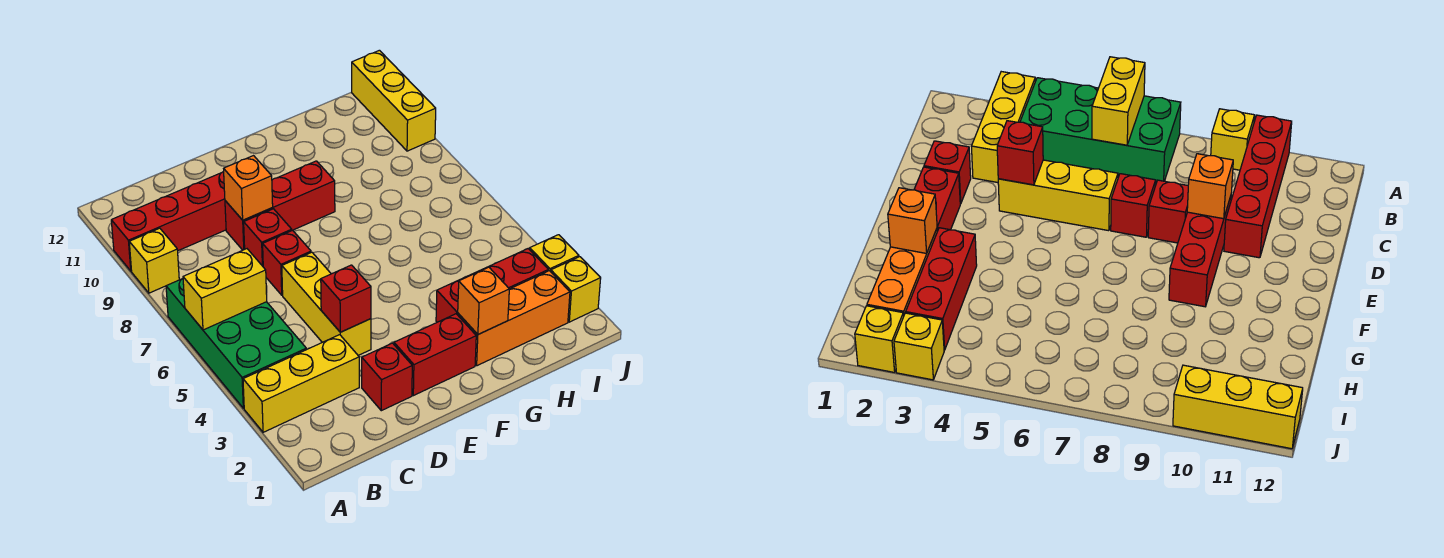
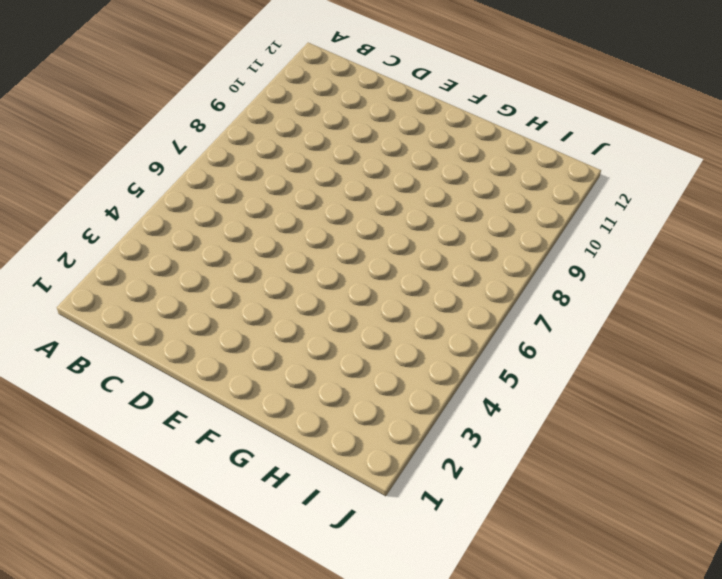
none -> yellow brick A3:C3 level 1
none -> green brick A4:B7 level 1
none -> yellow brick A9 level 1

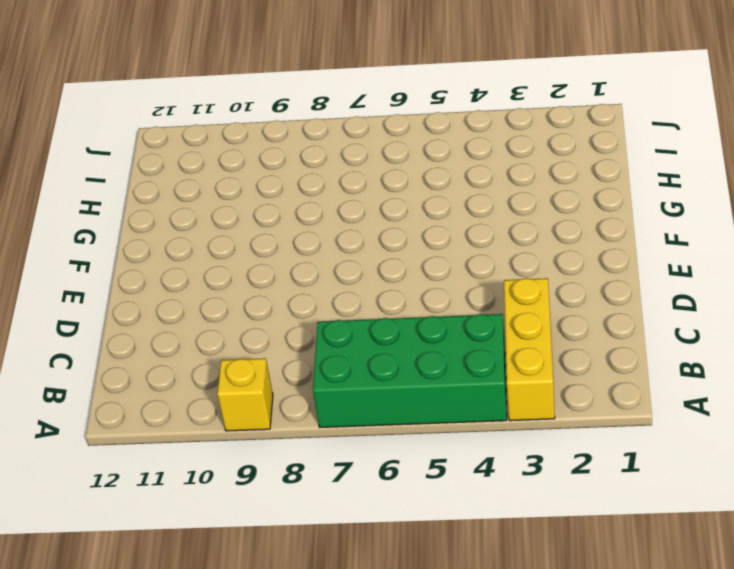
none -> red brick A10:D10 level 1
none -> red brick D2 level 1
none -> yellow brick D4:D6 level 1

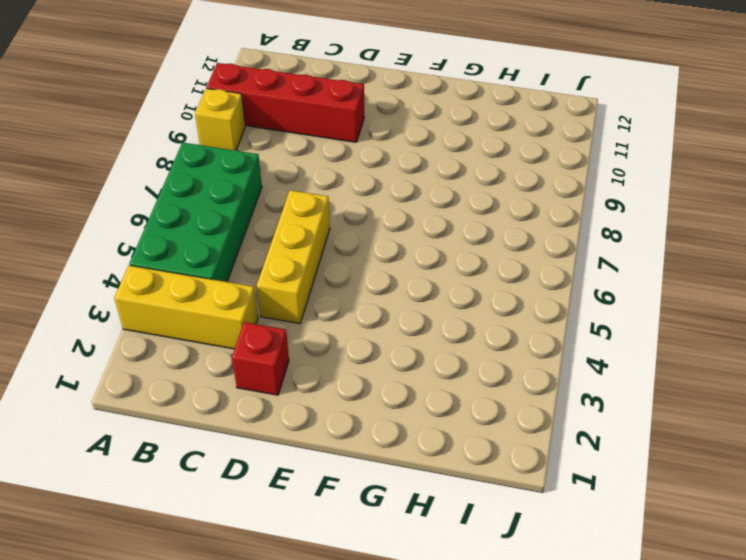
none -> red brick D7 level 1
none -> red brick D8 level 1
none -> red brick D9:F9 level 1

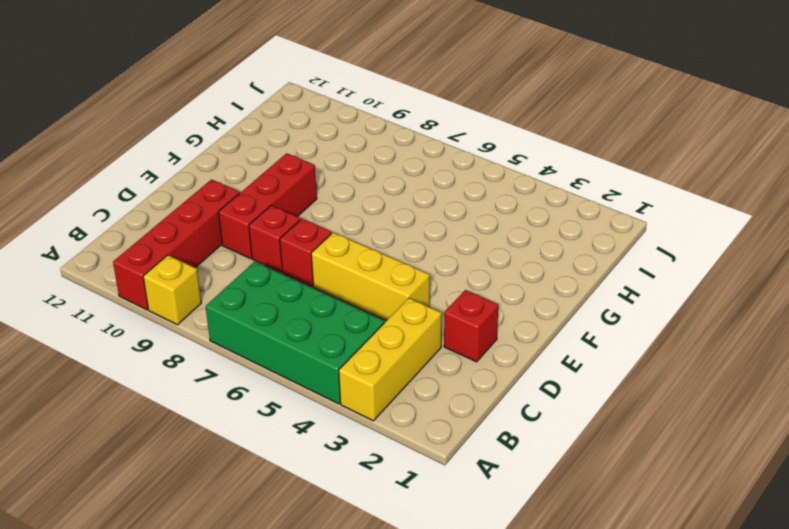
none -> red brick E2:F2 level 1
none -> orange brick G2:I2 level 1
none -> red brick G3:I3 level 1

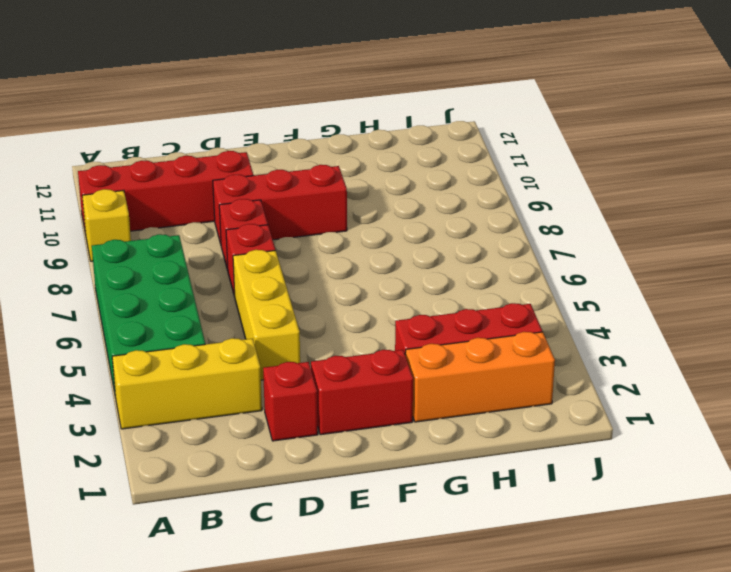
none -> yellow brick J2 level 1
none -> yellow brick J3 level 1
none -> yellow brick J10:J12 level 1

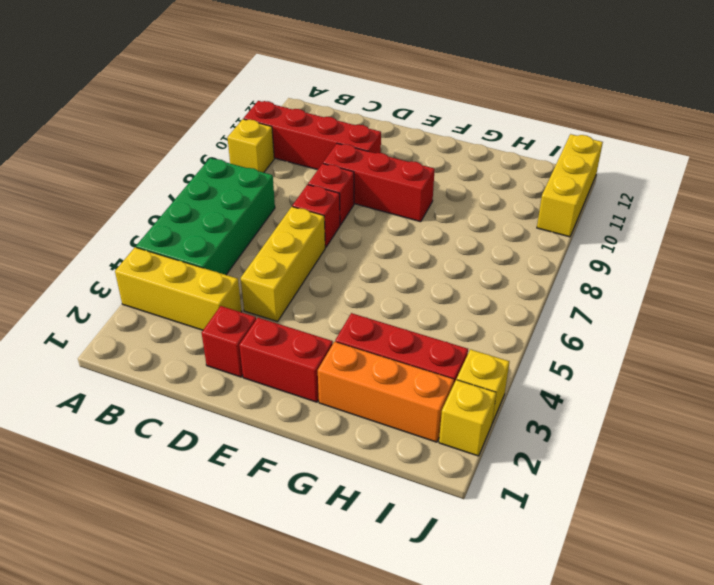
none -> yellow brick A6:B6 level 2
none -> red brick D4 level 2
none -> orange brick D9 level 2

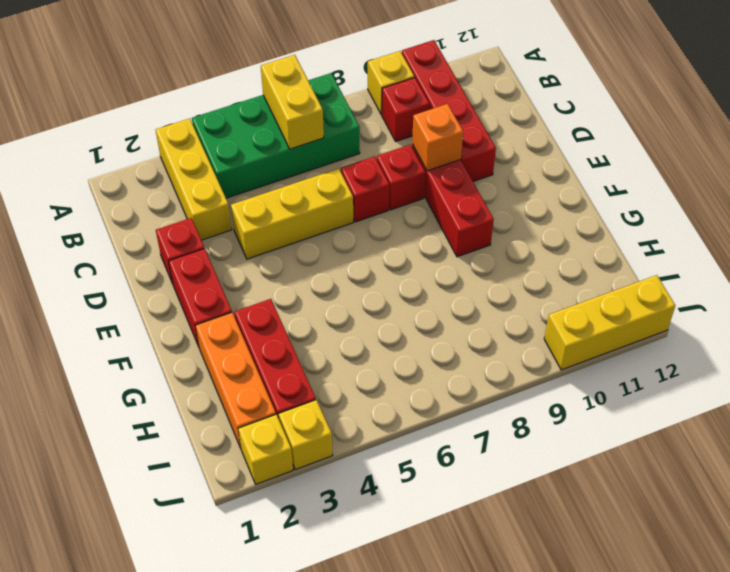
red brick B9 level 1 -> red brick D4 level 2
none -> orange brick G2 level 2

